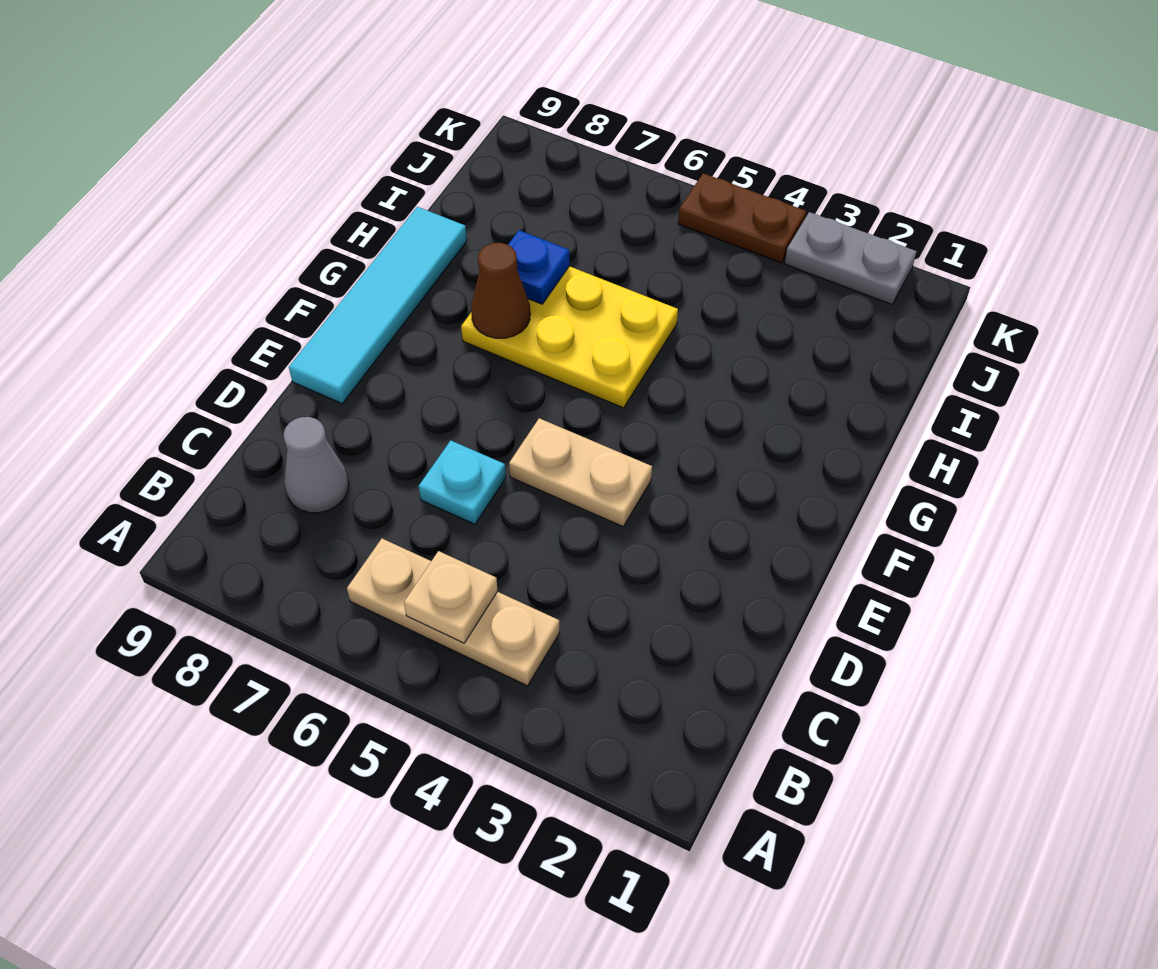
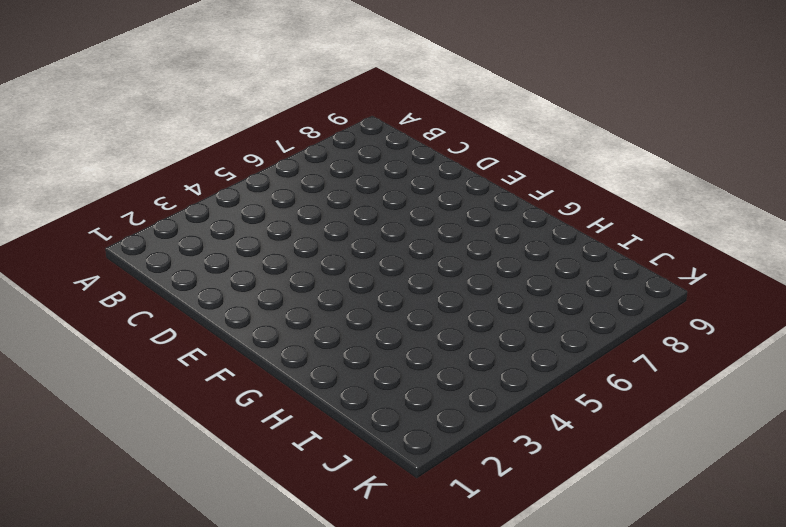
none -> tan plate B4:B6 level 1
none -> grey cone C8 level 1

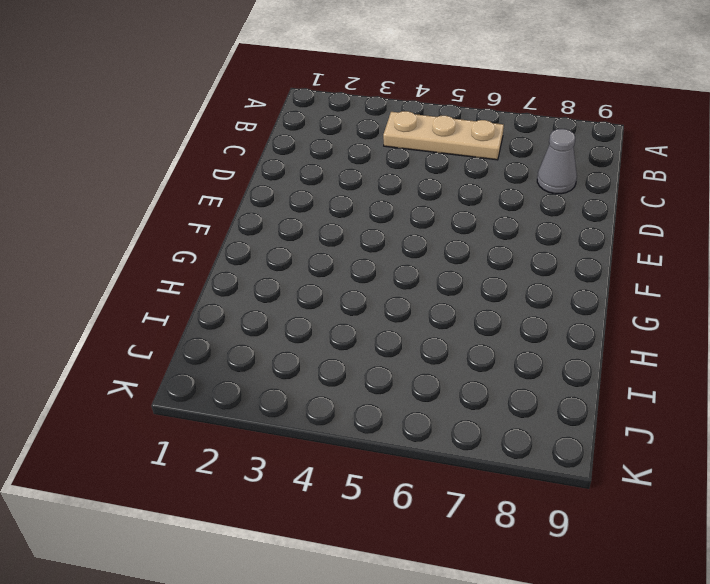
none -> cyan plate D6 level 1
none -> tan plate E4:E5 level 1

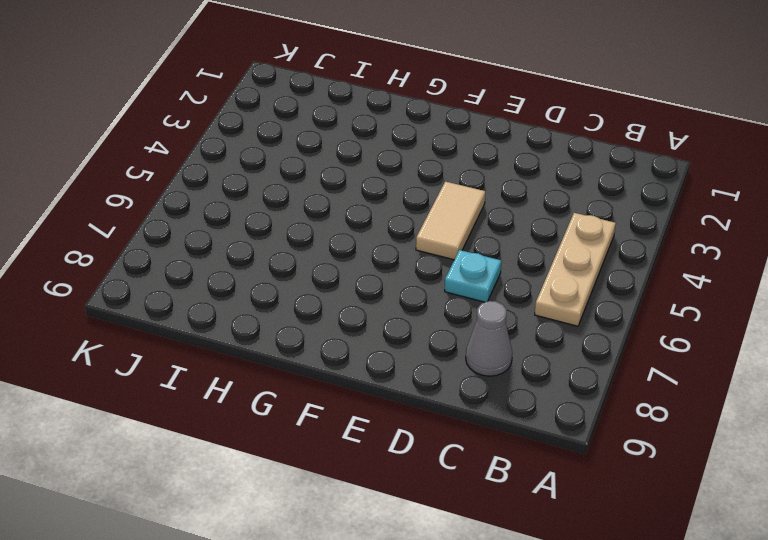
tan tile E4:E5 level 1 -> tan plate E4:E5 level 1
none -> cyan tile E9:H9 level 1
none -> yellow plate G5:H7 level 1

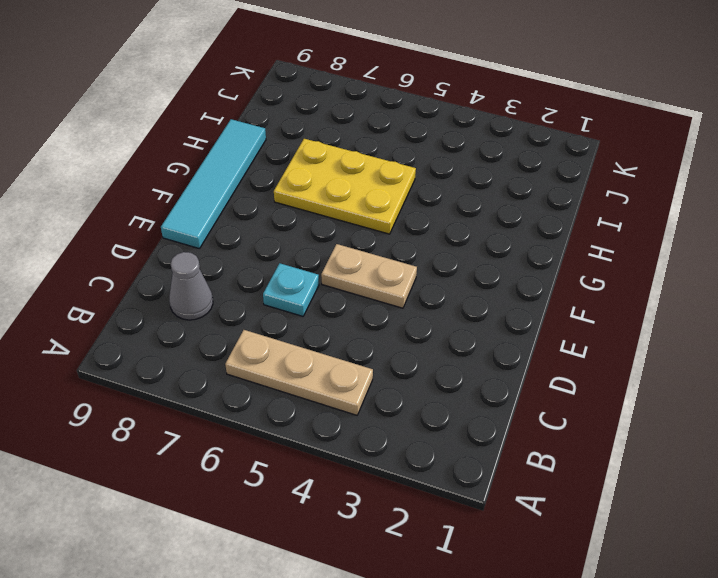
none -> grey plate K2:K3 level 1
none -> brown plate K4:K5 level 1

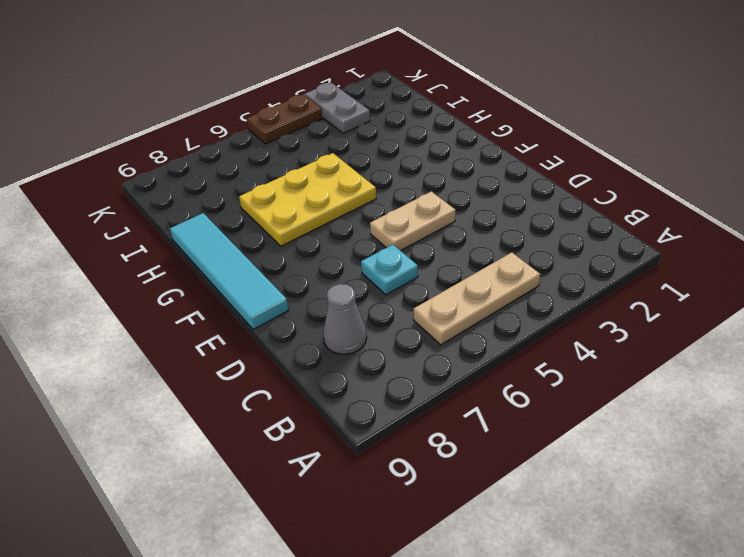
grey plate J3:K3 level 1 -> grey plate K2:K3 level 1
none -> tan plate B5 level 2
none -> brown cone G7 level 2

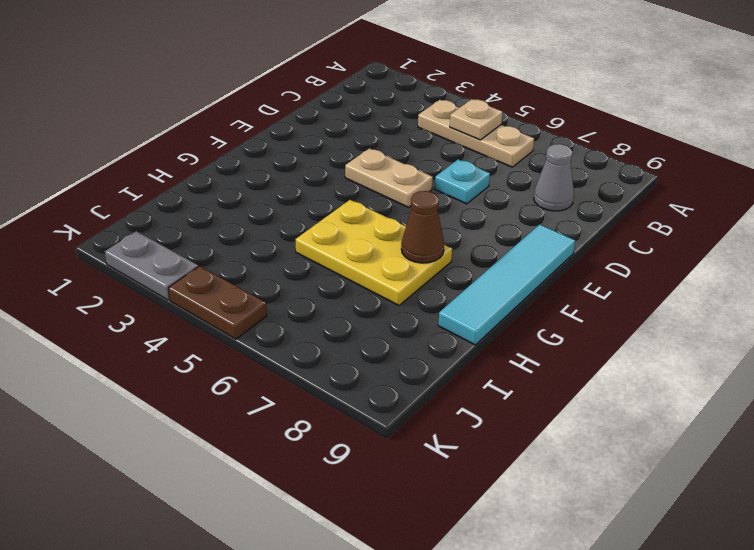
none -> blue plate H7 level 2

